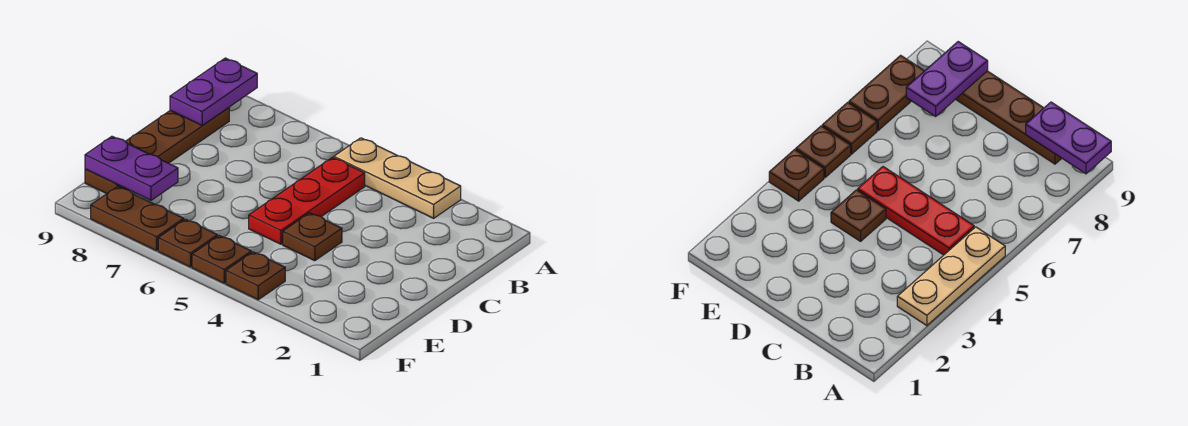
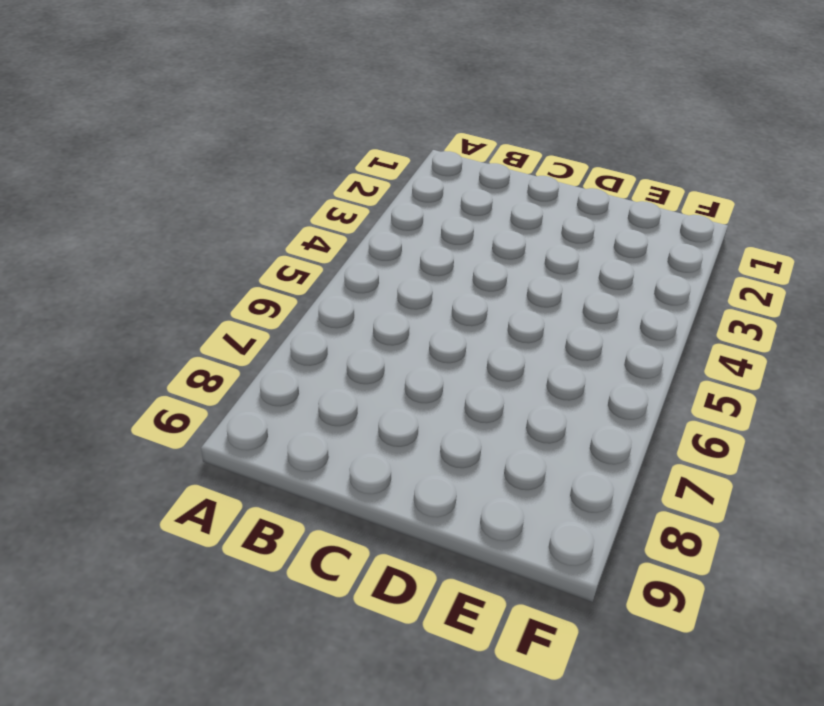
none -> tan plate A3:A5 level 1
none -> red plate B5:D5 level 1

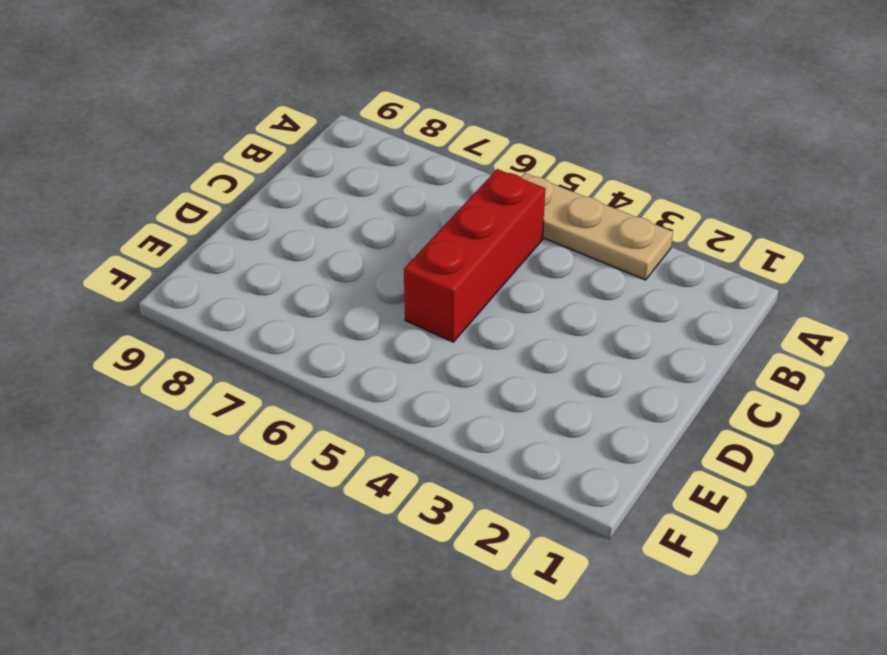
red brick B5:D5 level 1 -> red plate B5:D5 level 1
none -> brown plate B9:E9 level 1
none -> brown plate D4 level 1

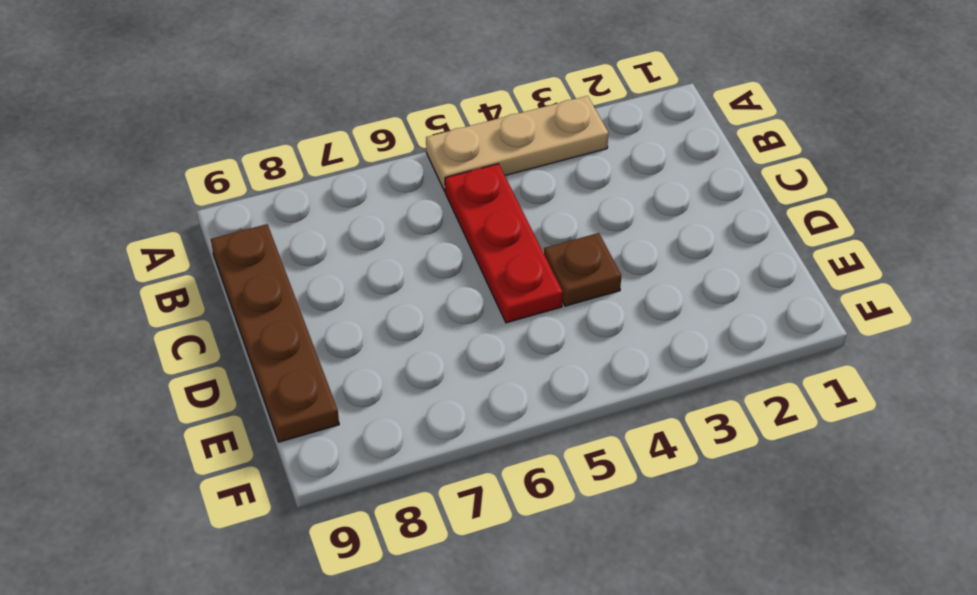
none -> brown plate F4 level 1
none -> brown plate F5 level 1

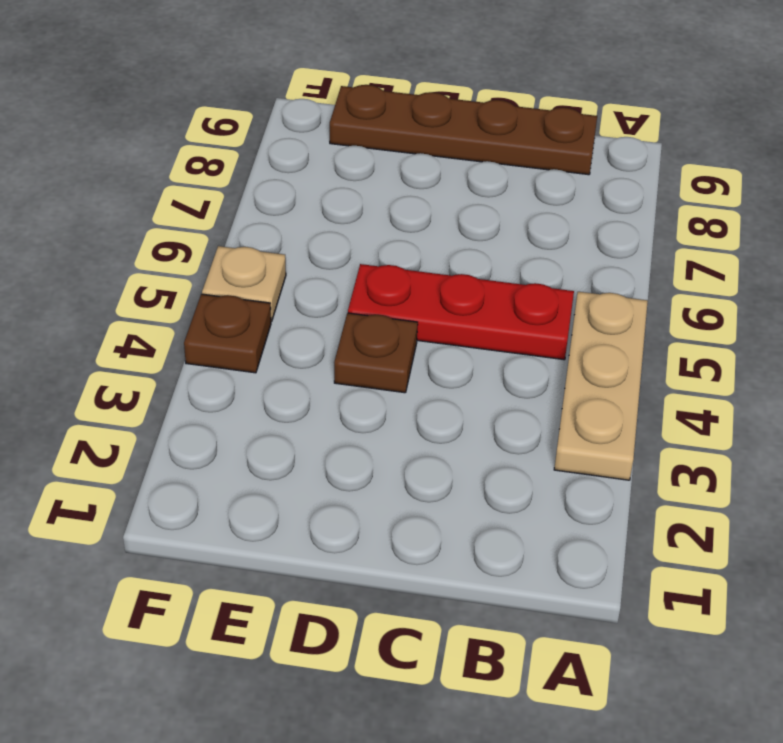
tan plate F5 level 1 -> brown plate F5 level 1
none -> brown plate F6 level 1
none -> brown plate F7:F8 level 1

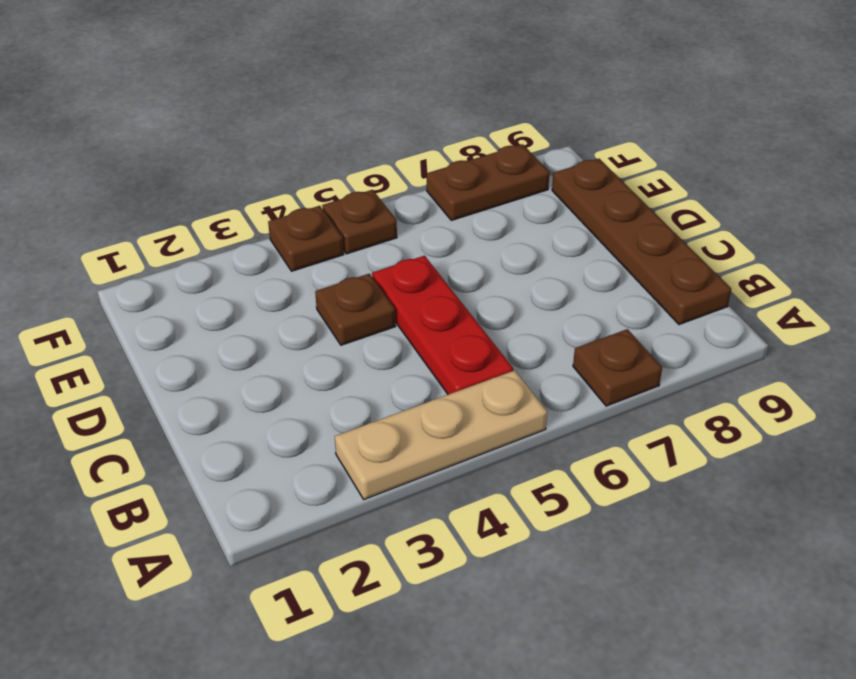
brown plate A7 level 1 -> brown plate F6 level 1
none -> purple plate A9:B9 level 2
none -> purple plate E8:E9 level 2

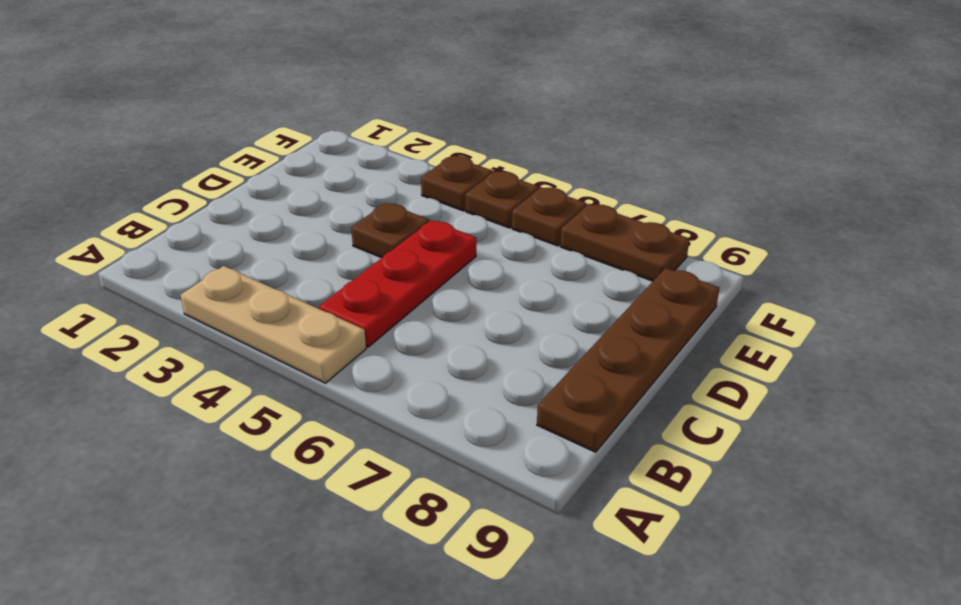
none -> purple plate A9:B9 level 2
none -> purple plate E8:E9 level 2

